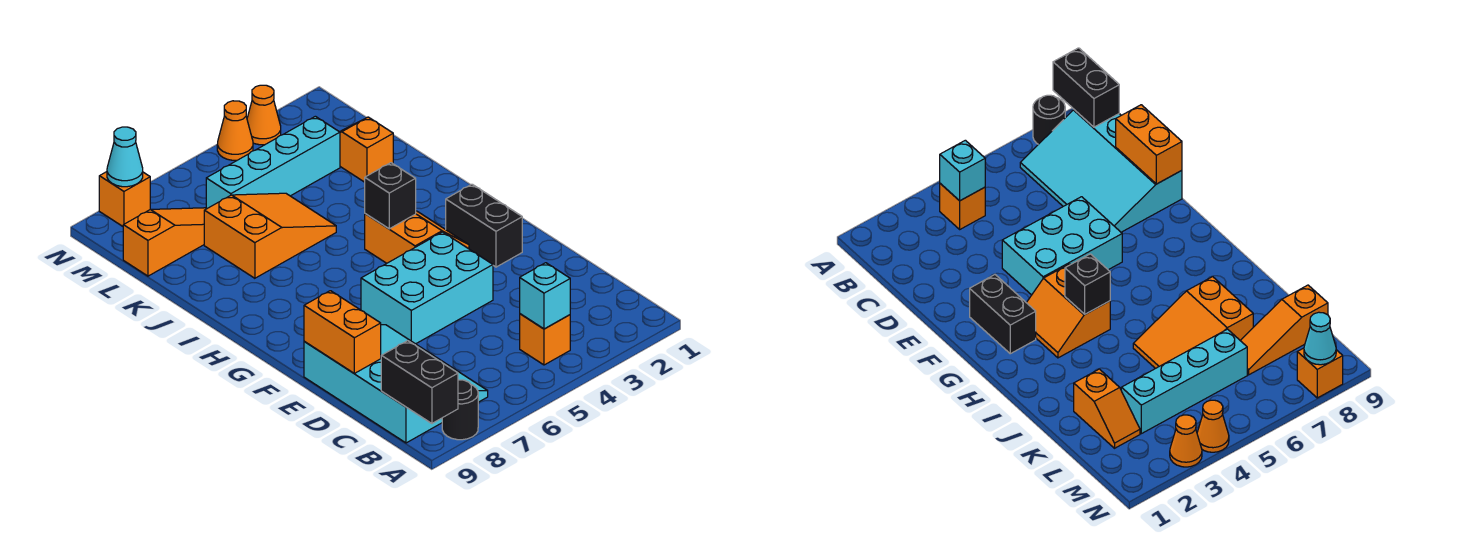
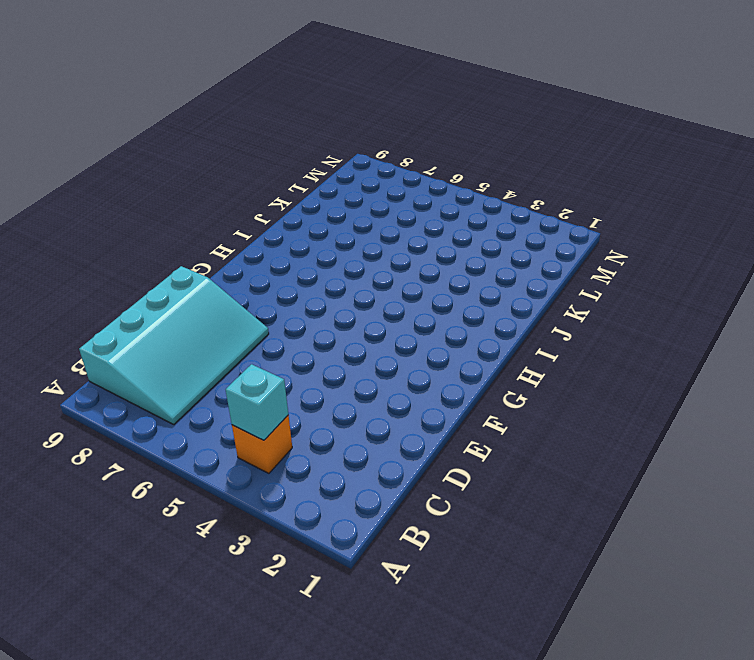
none -> black round brick A8 level 1
none -> cyan brick E4:F6 level 1
none -> black brick F2:G2 level 1

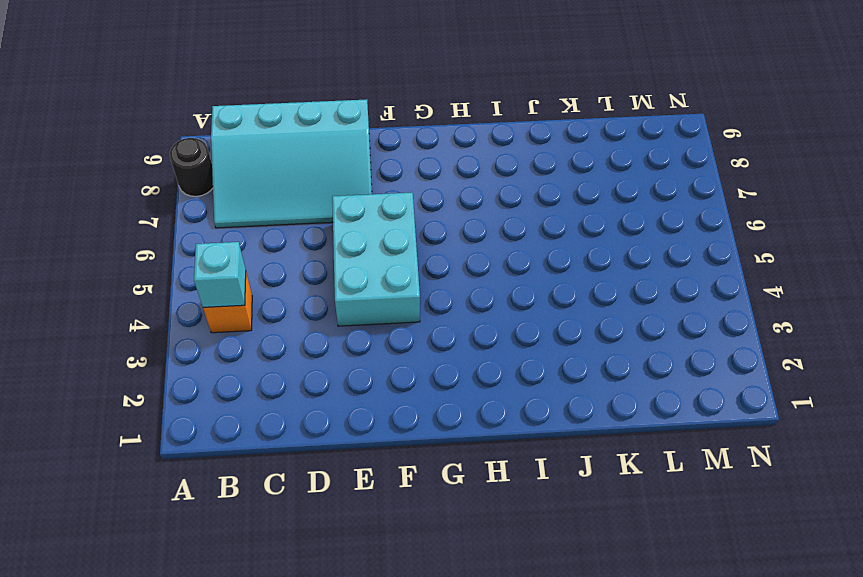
none -> black brick F2:G2 level 1
none -> orange slope G3:H4 level 1 top 4
none -> orange slope J5:K7 level 1 top 7

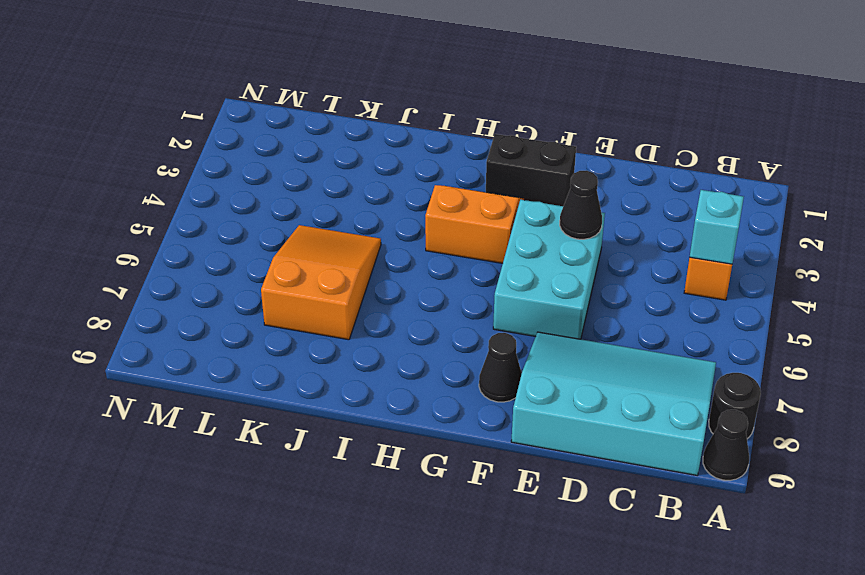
black cone A9 level 1 -> none
black cone E4 level 2 -> none
black cone F8 level 1 -> none
none -> orange slope K2:L2 level 1 top K
none -> cyan brick L3:L6 level 1
none -> orange slope L7:L9 level 1 top 9

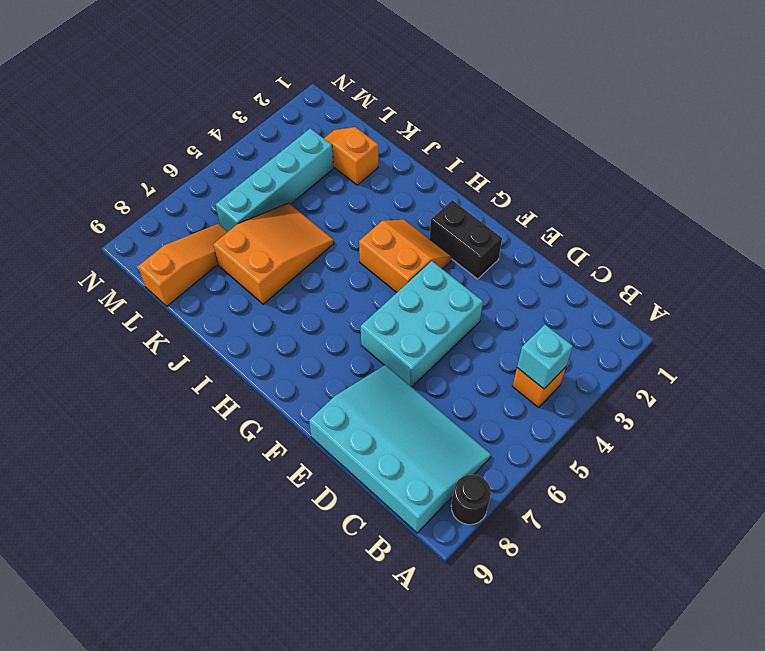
none -> orange cone N3 level 1
none -> orange cone N4 level 1
none -> orange brick N8 level 1

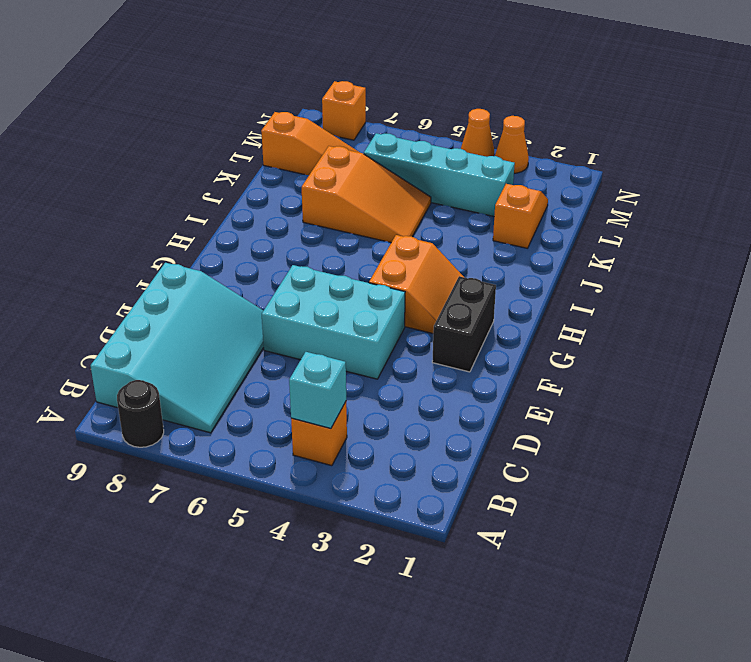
none -> black brick A9:B9 level 2
none -> orange brick D9:E9 level 2
none -> black brick H4 level 2

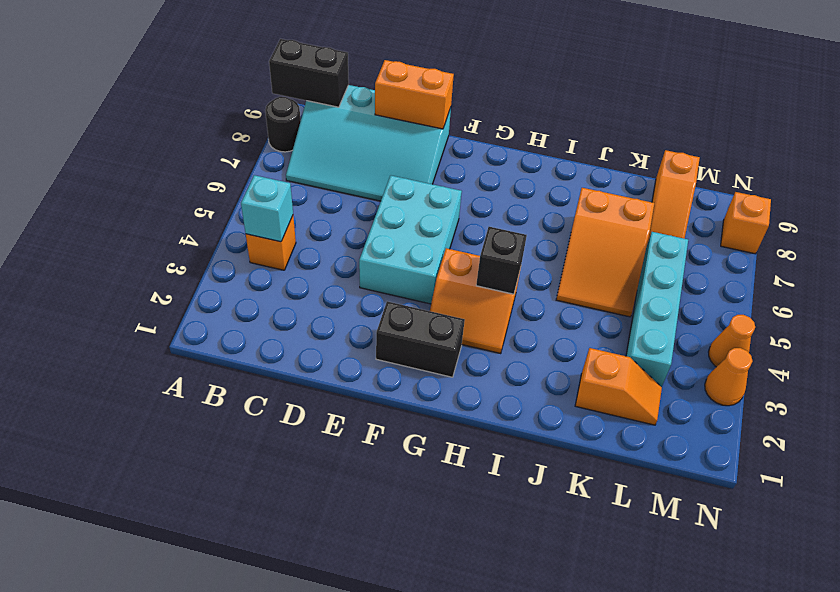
none -> cyan cone N8 level 2

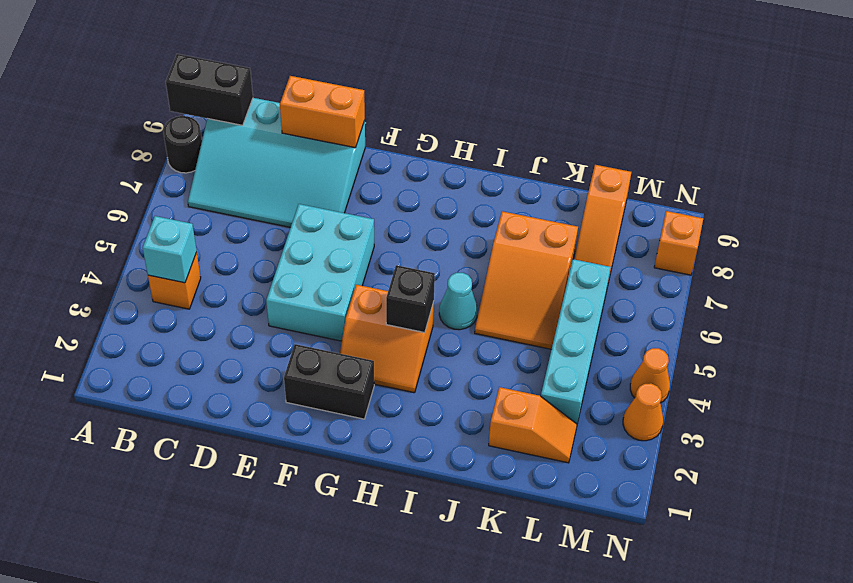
cyan cone I5 level 1 -> cyan cone N8 level 2

